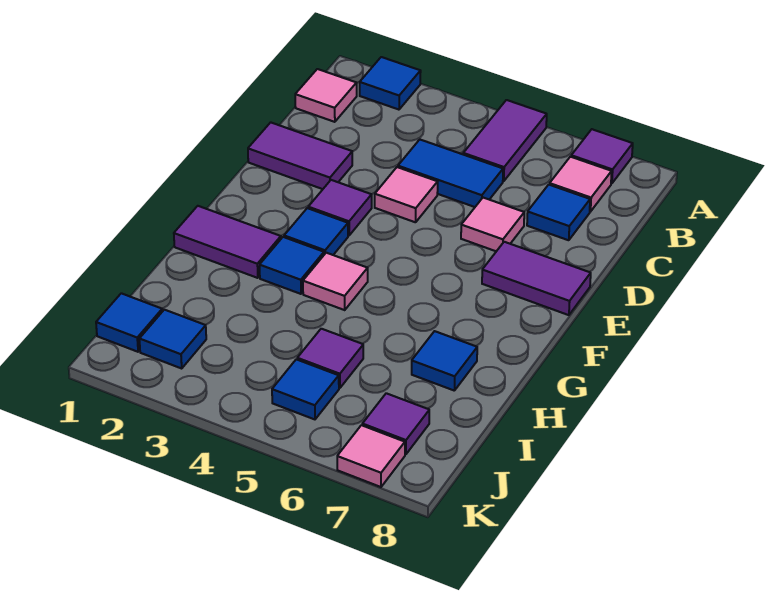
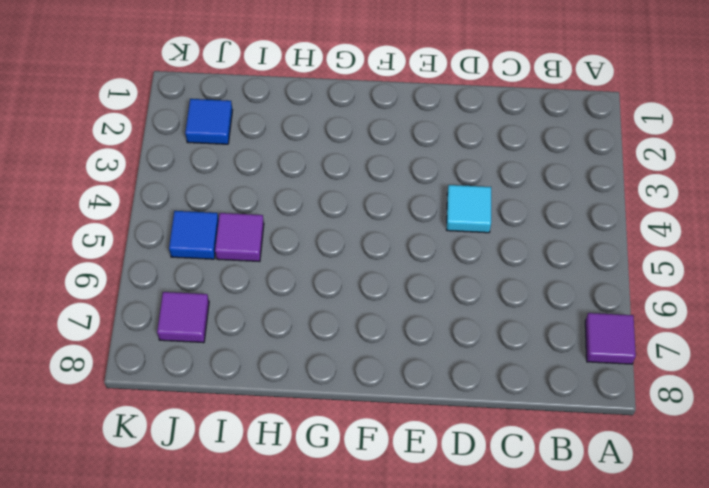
cyan tile D4 level 1 -> pink tile D4 level 1
none -> blue tile A2 level 1
none -> purple tile A5:B5 level 1
none -> pink tile B1 level 1

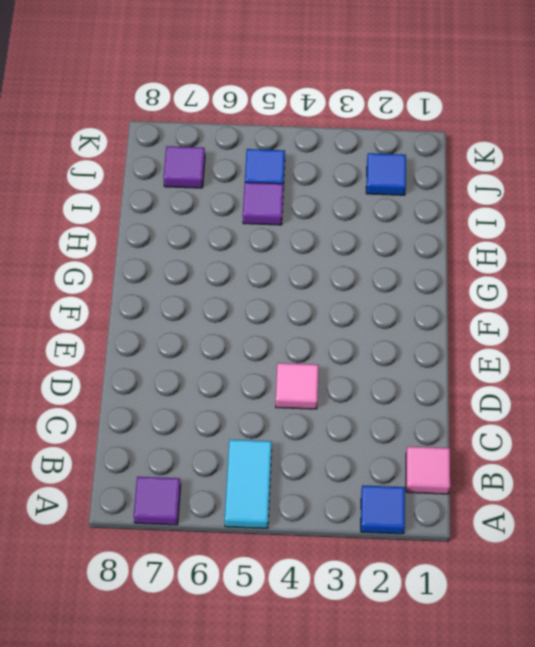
cyan tile A5:B5 level 1 -> purple tile A5:B5 level 1
none -> pink tile B7 level 1
none -> blue tile C4:C5 level 1
none -> blue tile C7 level 1

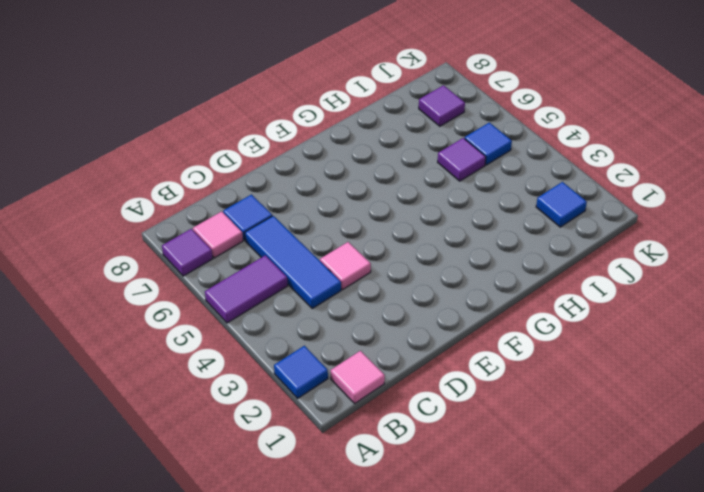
blue tile C4:C6 level 1 -> blue tile C4:C5 level 1
none -> purple tile D1:D2 level 1
none -> pink tile D6 level 1
none -> purple tile E3 level 1

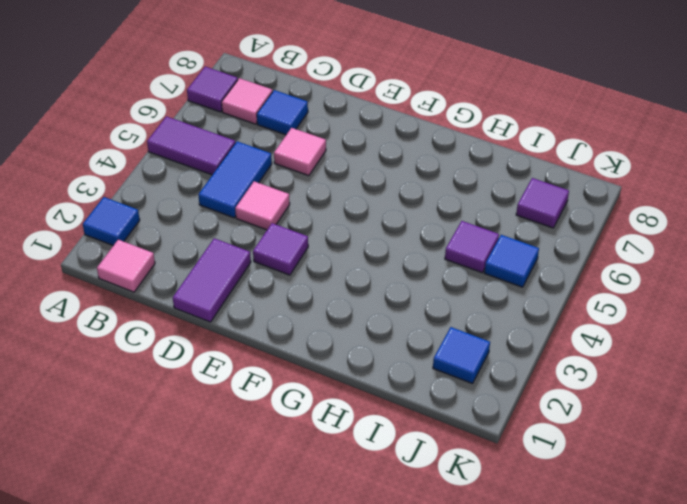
none -> purple tile E7:E8 level 1
none -> blue tile F3 level 1
none -> purple tile G1:G2 level 1

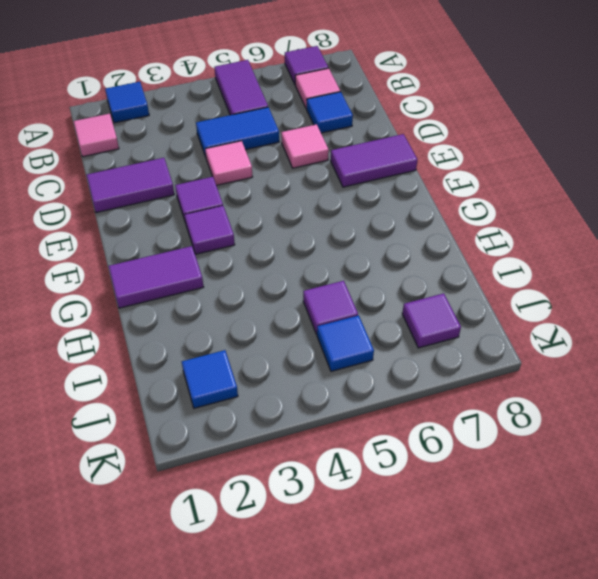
purple tile F3 level 1 -> blue tile F3 level 1
none -> blue tile G3 level 1
none -> pink tile G4 level 1
none -> blue tile H7 level 1

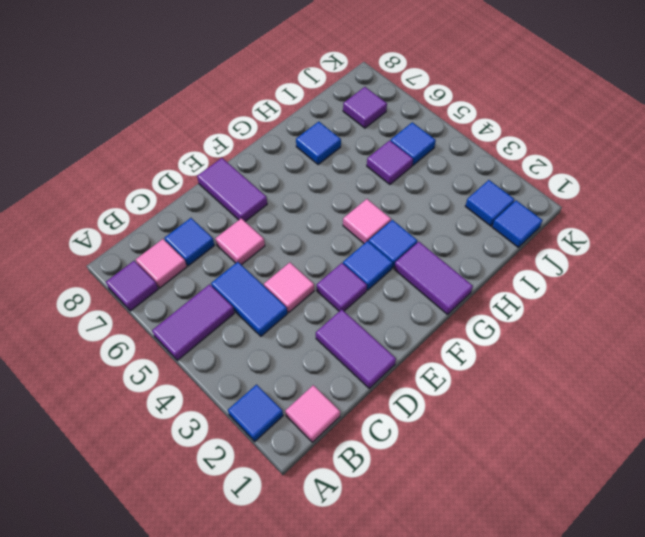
none -> pink tile K7 level 1

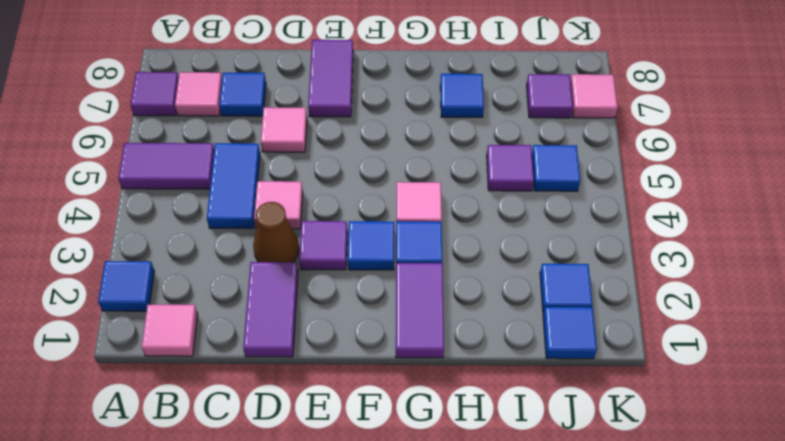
brown cone D3 level 1 -> none

